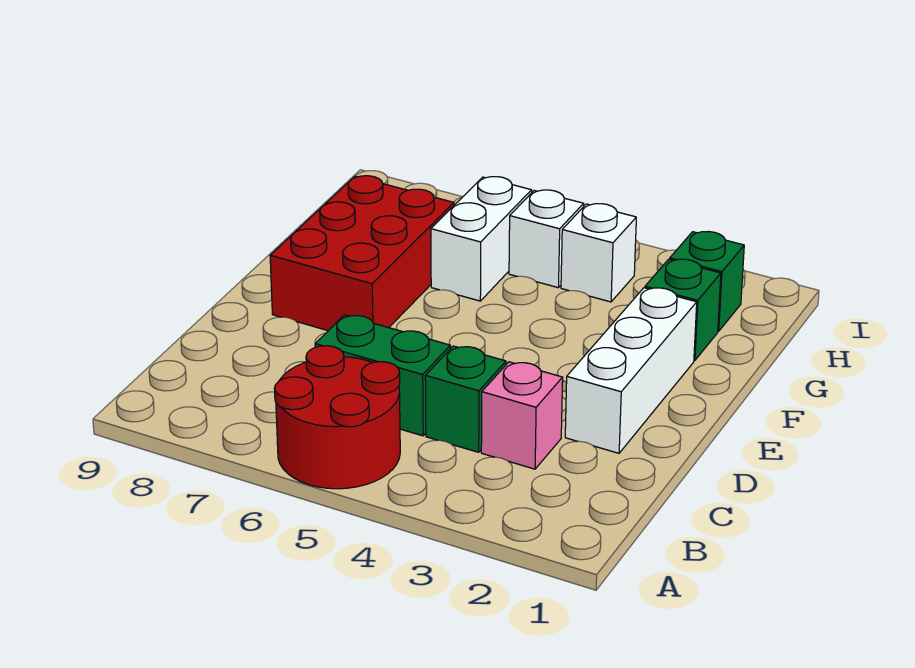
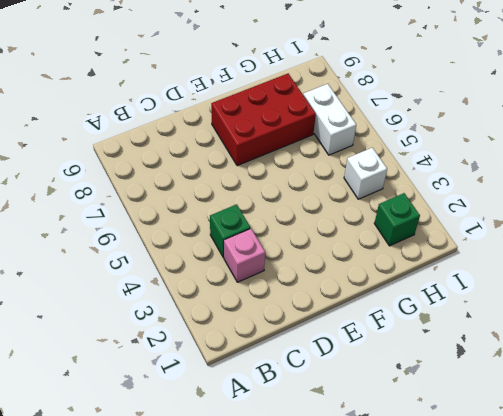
white brick H6:H7 level 1 -> white brick G6:H6 level 1
none -> red round brick A5:B6 level 1
none -> green brick C5:C6 level 1

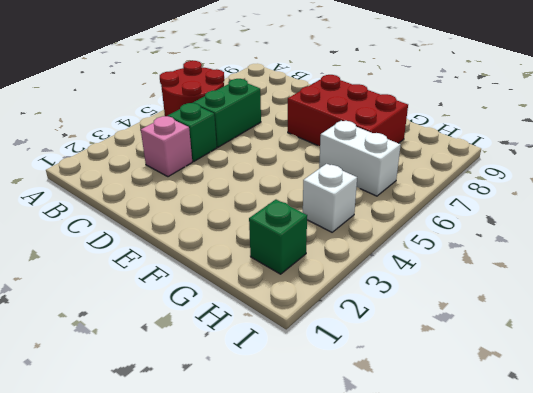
none -> white brick D2:F2 level 1
none -> green brick G2 level 1

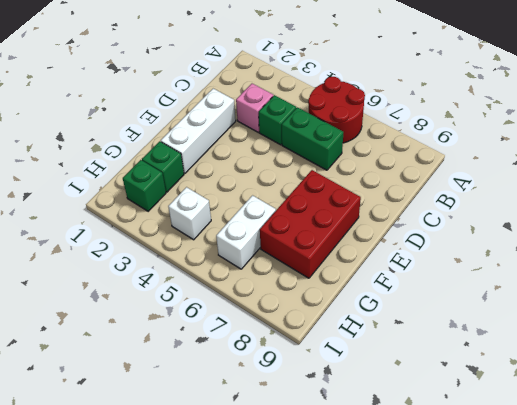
none -> white brick H5 level 1

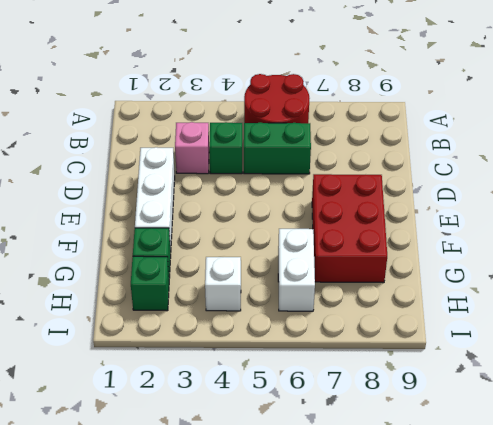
none -> white brick H5 level 1

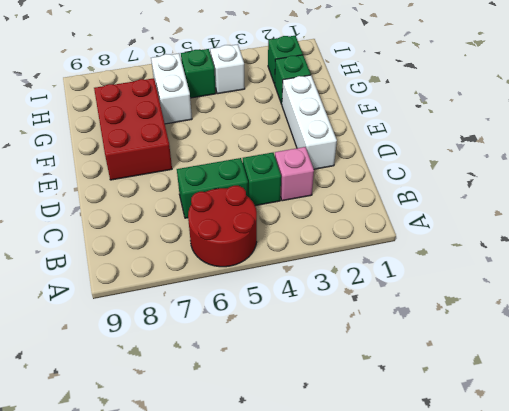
green brick H5 level 1 -> white brick H5 level 1

